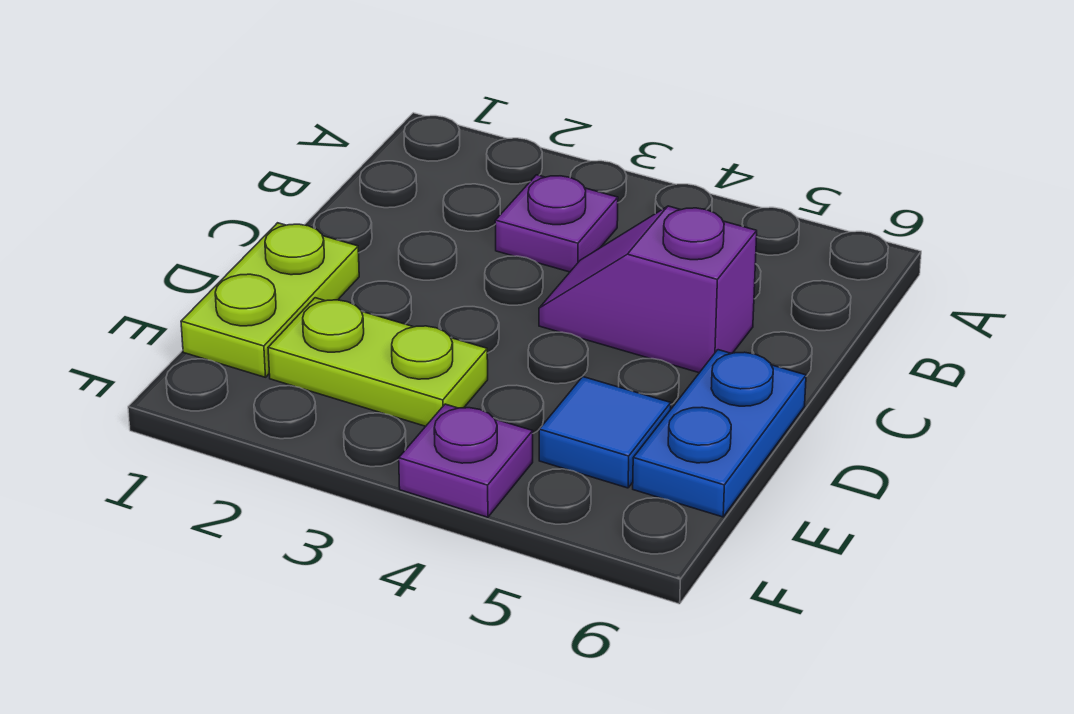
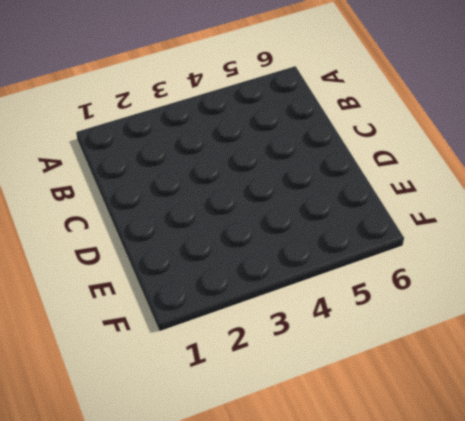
none -> purple plate B3 level 1
none -> purple slope C4:C5 level 1 top 5

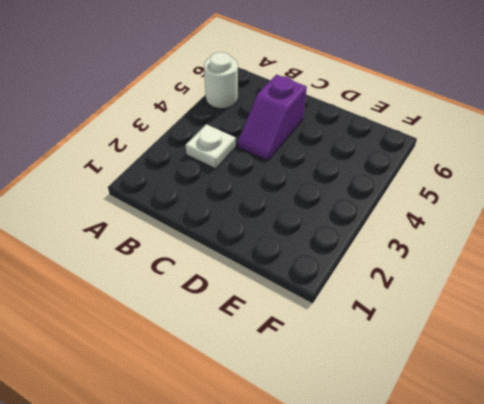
white round brick A5 level 1 -> none
white plate B3 level 1 -> purple plate B3 level 1
none -> lime plate D1:E1 level 1
none -> blue plate D6:E6 level 1

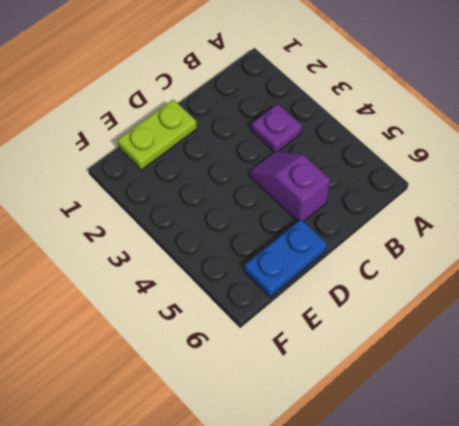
none -> lime plate E2:E3 level 1
none -> blue tile E5 level 1

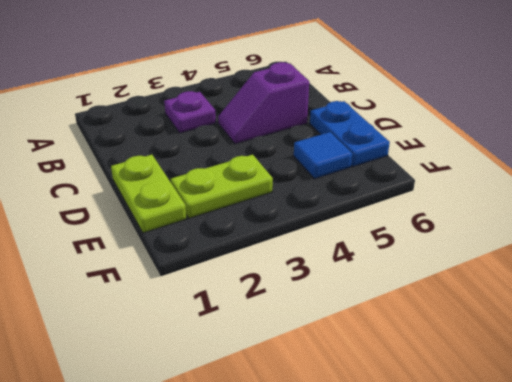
none -> purple plate F4 level 1

